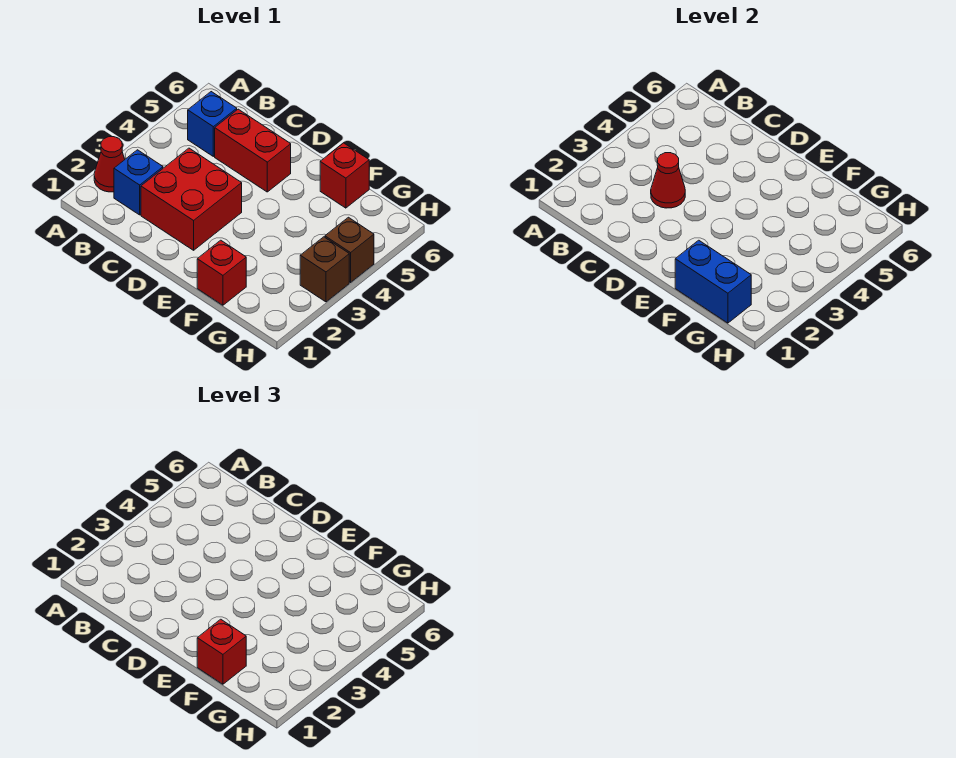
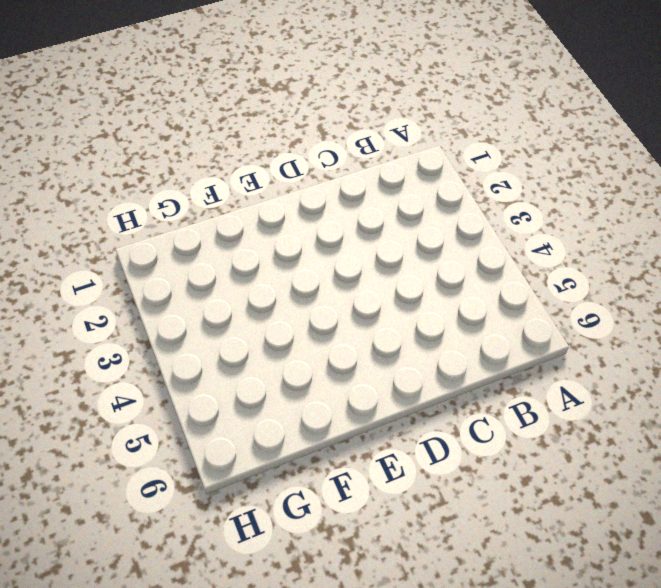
none -> red cone A2 level 1
none -> blue brick B2 level 1
none -> blue brick B5 level 1

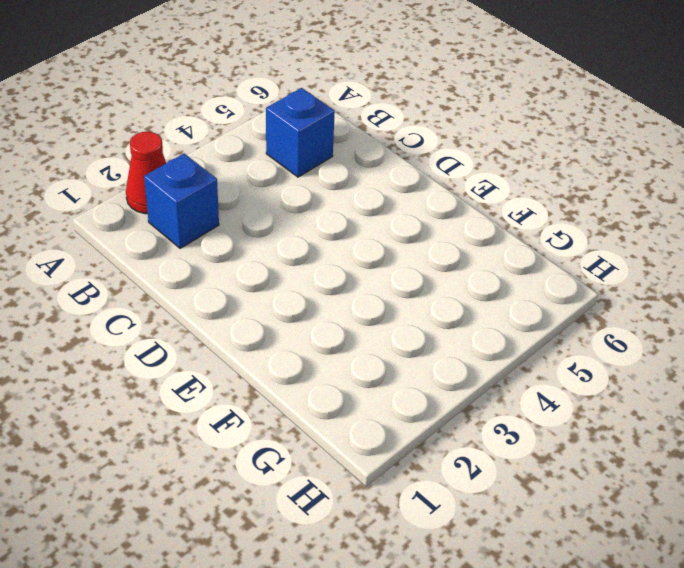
none -> red brick C2:D3 level 1
none -> red brick C5:D5 level 1
none -> red brick F1 level 1

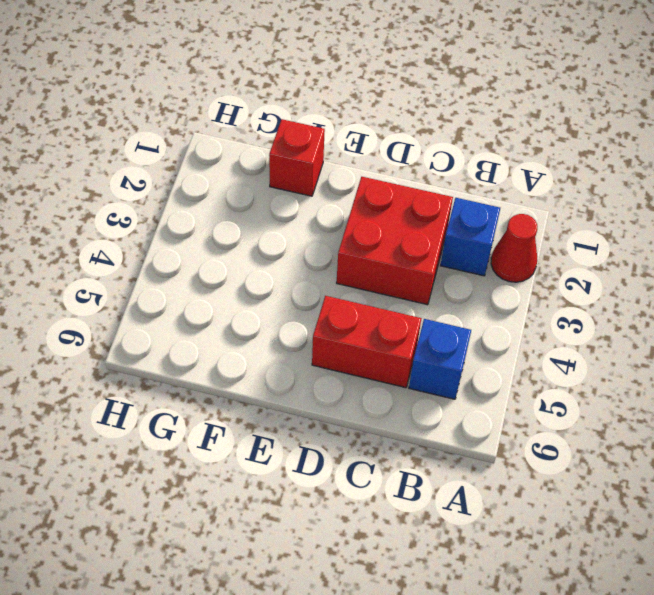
none -> red brick F6 level 1
none -> brown brick H3 level 1
none -> brown brick H4 level 1

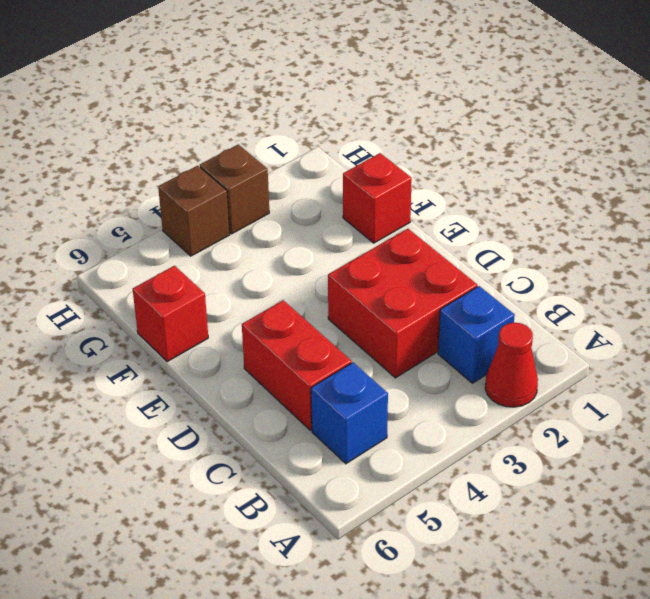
none -> red cone C3 level 2
none -> blue brick F1:G1 level 2
none -> red brick F1 level 3

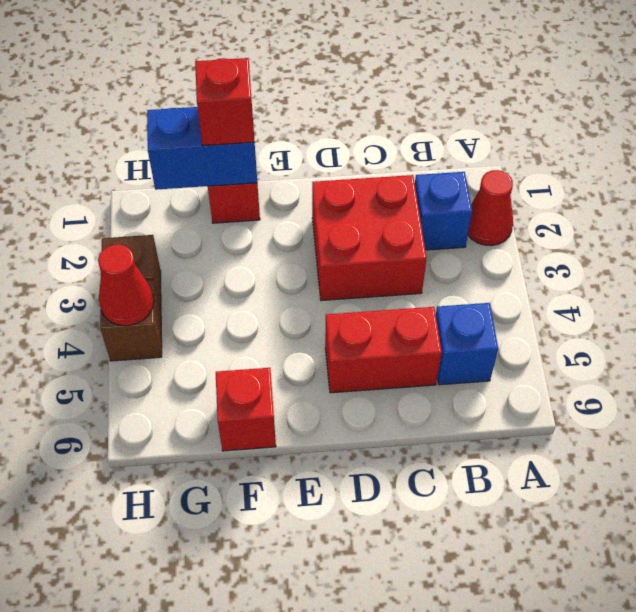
red cone H4 level 2 -> red cone C3 level 2

